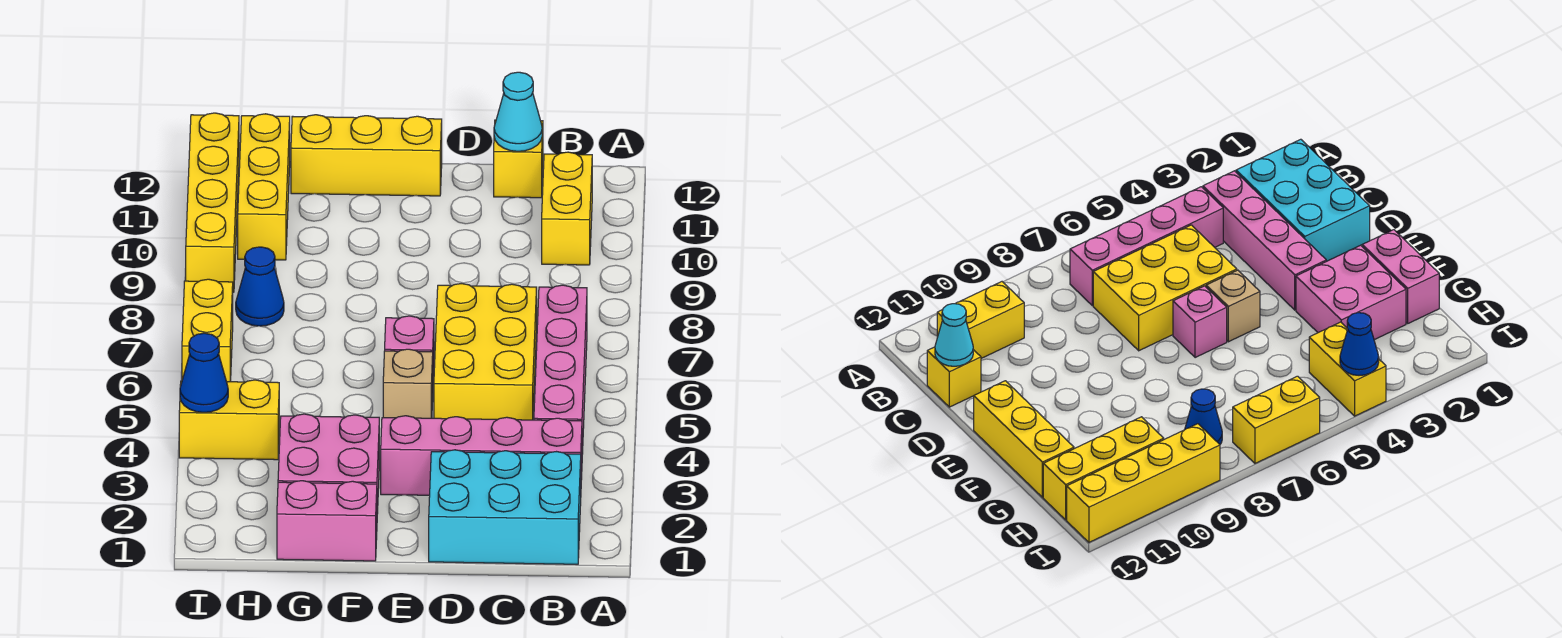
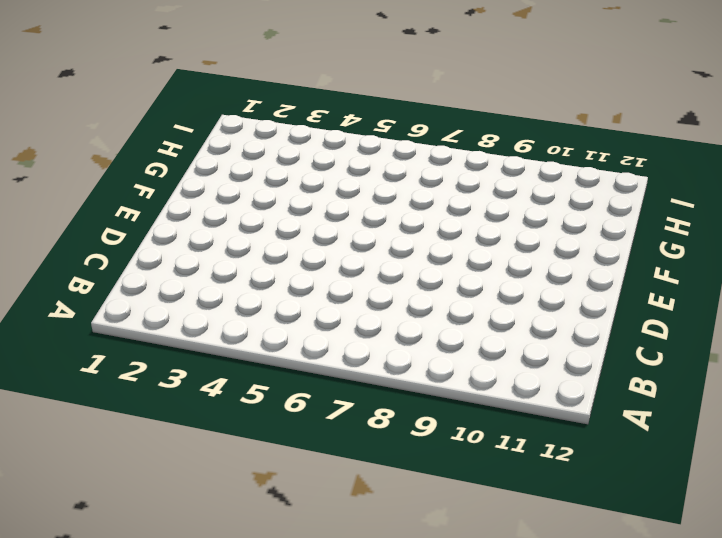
none -> cyan brick B1:D2 level 1
none -> pink brick B3:E3 level 1
none -> pink brick B4:B7 level 1

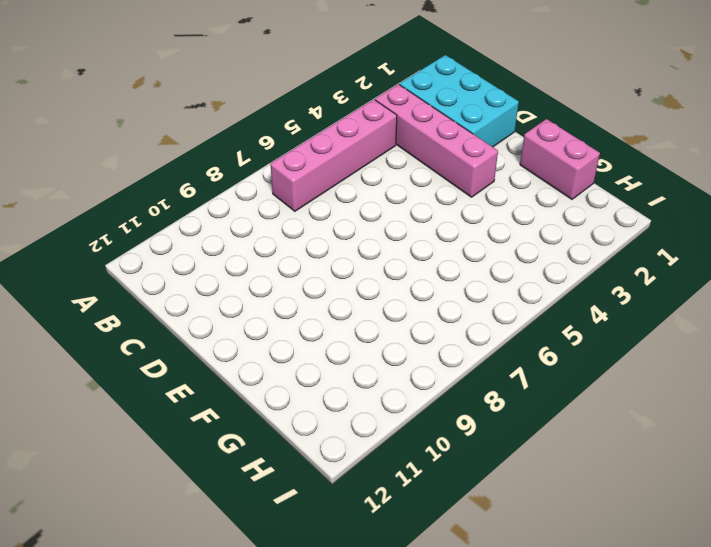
none -> yellow brick B10:B11 level 1
none -> yellow brick C5:D7 level 1
none -> yellow brick C12 level 1

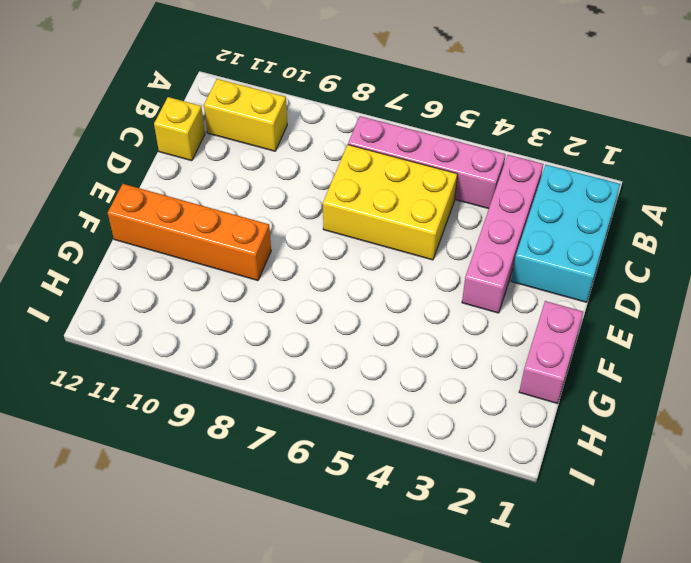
orange brick F9:F12 level 1 -> yellow brick E12:G12 level 1
none -> tan brick E5 level 1
none -> pink brick E6 level 1
none -> pink brick F2:G3 level 1

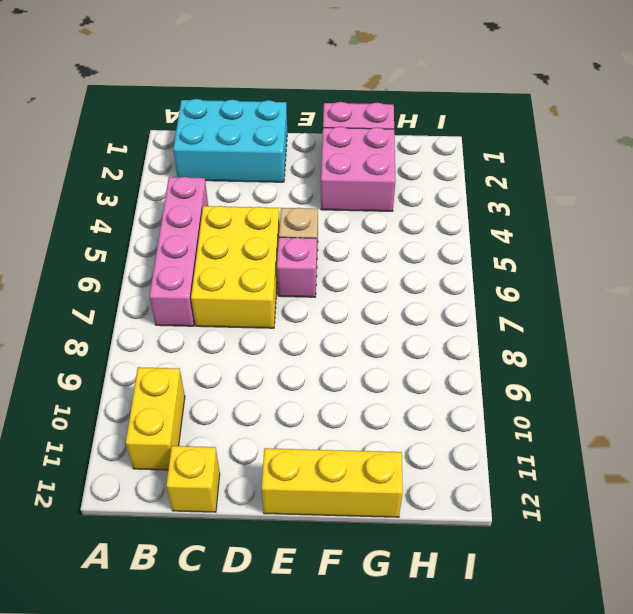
none -> pink brick B3:E3 level 1
none -> yellow brick H4:I4 level 1
none -> blue cone H8 level 1

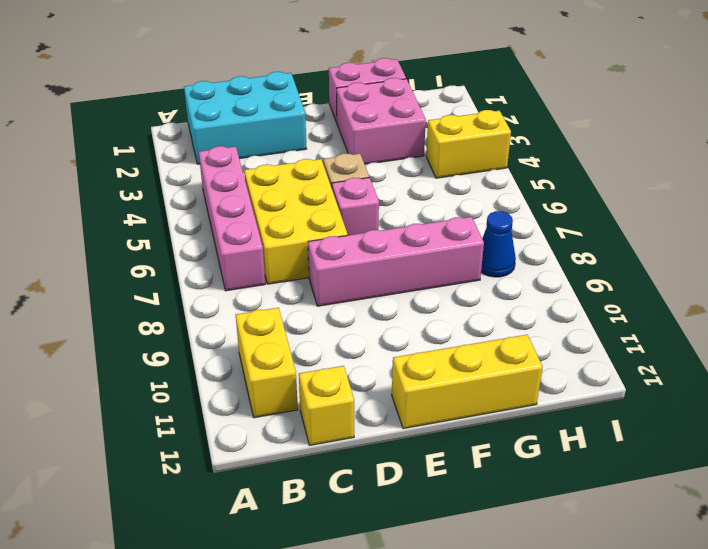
pink brick D8:G8 level 1 -> pink brick B3:E3 level 1
none -> yellow brick H10:H12 level 1
none -> yellow brick I6:I7 level 1
none -> yellow brick I9:I12 level 1

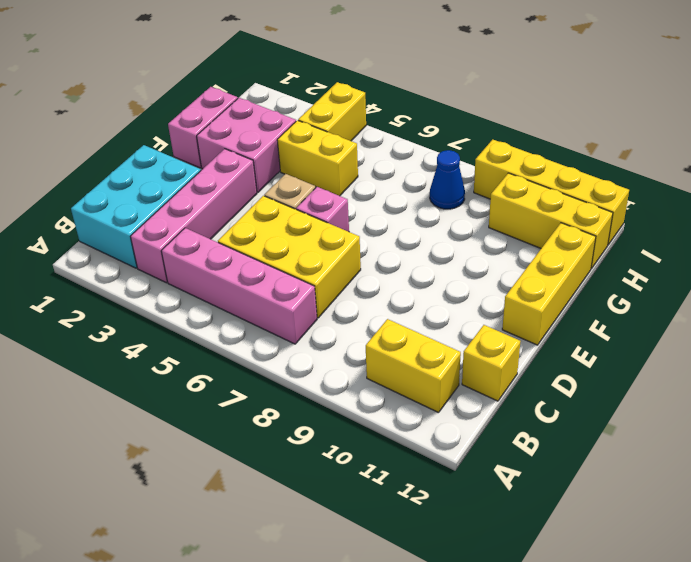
yellow brick G4:G5 level 1 -> yellow brick I6:I7 level 1
none -> cyan cone C12 level 2
none -> blue cone I4 level 2

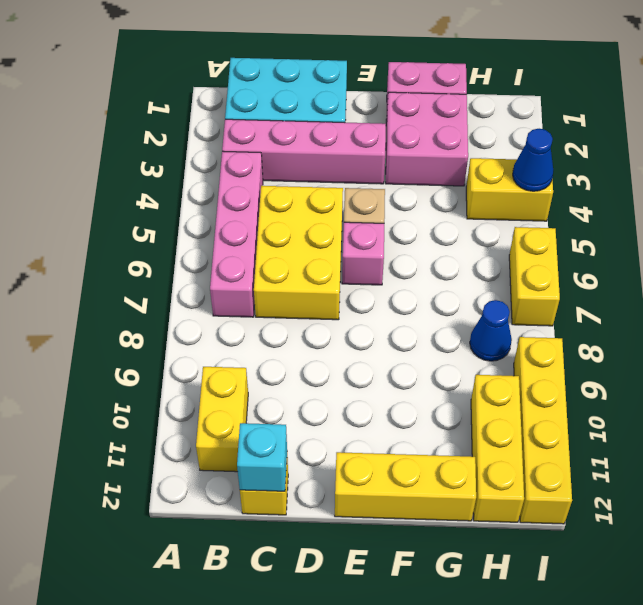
cyan brick C12 level 2 -> cyan cone C12 level 2

